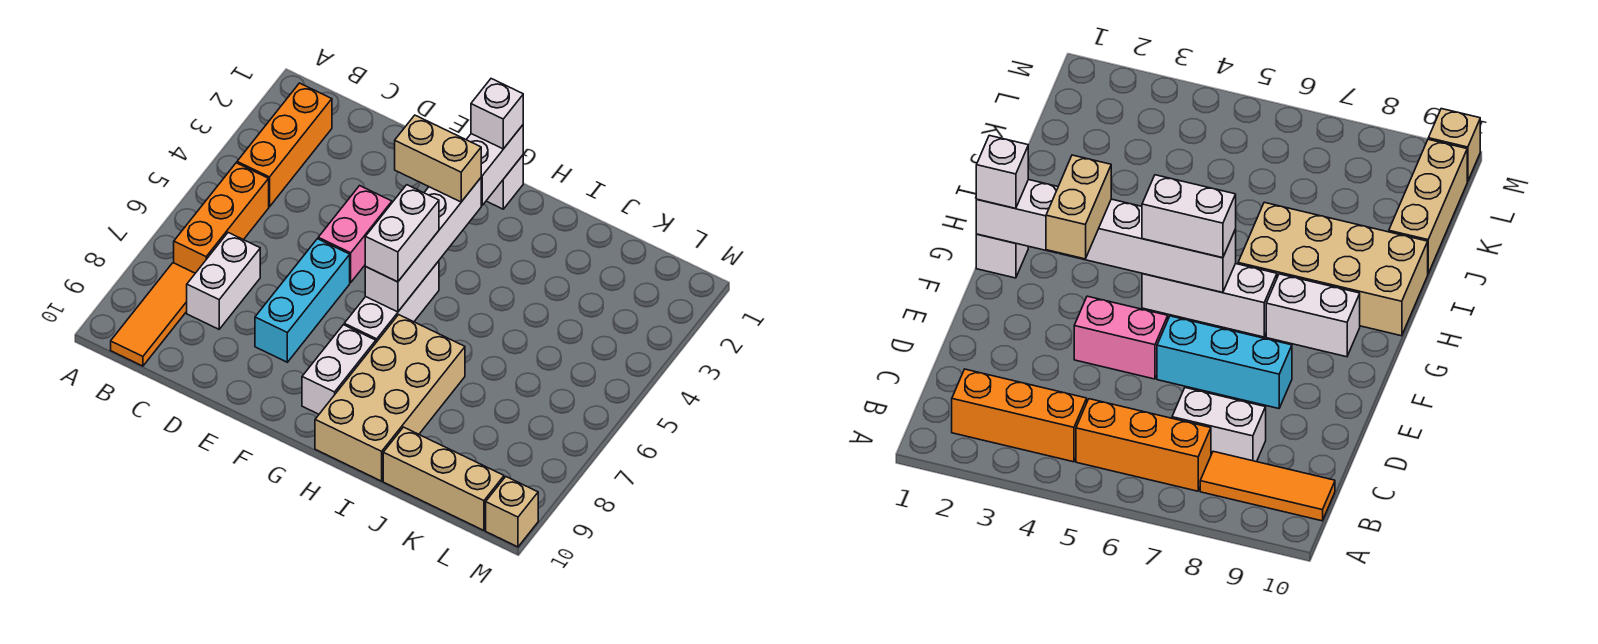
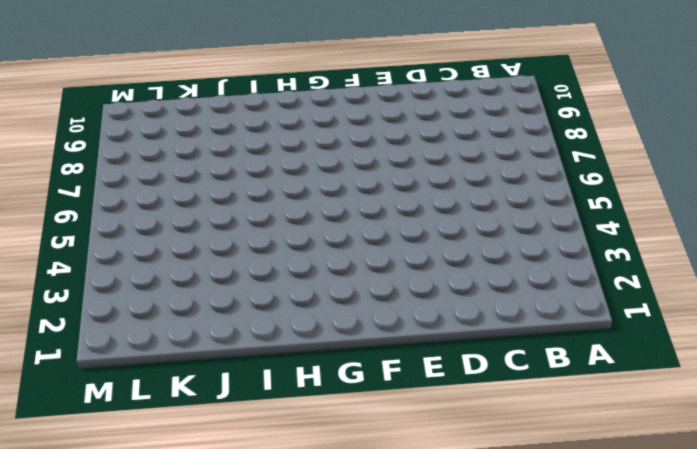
none -> orange brick B2:B4 level 1
none -> orange brick B5:B7 level 1
none -> orange tile B8:B10 level 1

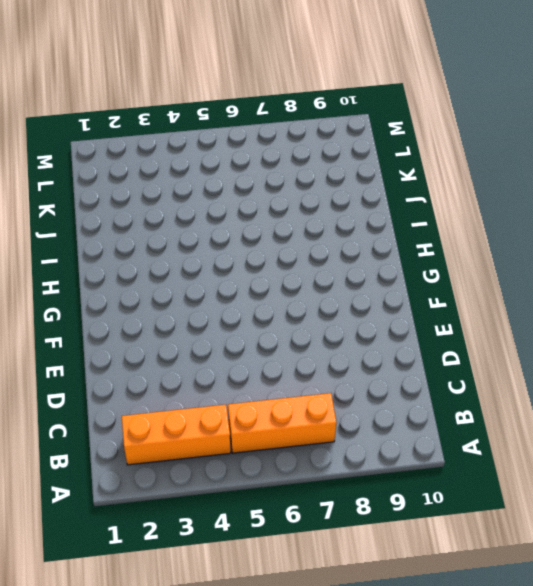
none -> orange tile B8:B10 level 1
none -> white brick C7:C8 level 1
none -> pink brick E4:E5 level 1

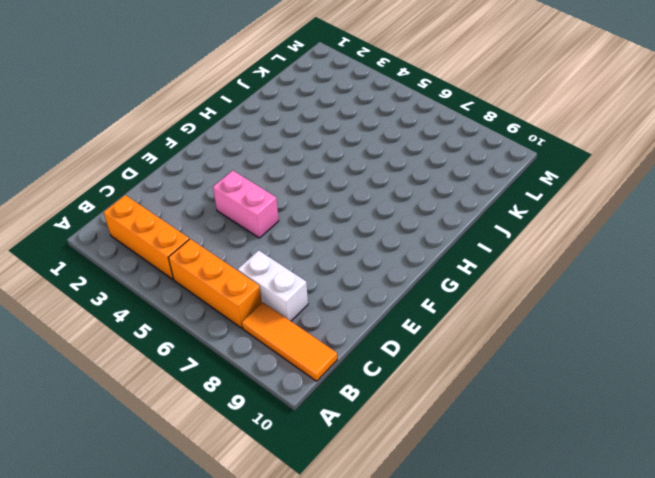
none -> cyan brick E6:E8 level 1
none -> white brick G1 level 1
none -> white brick G5:G7 level 1

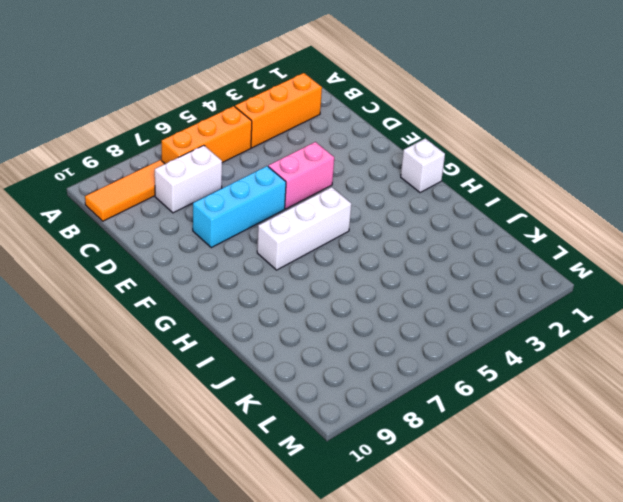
none -> white brick G8:G9 level 1
none -> tan brick H7:I10 level 1
none -> tan brick J10:L10 level 1

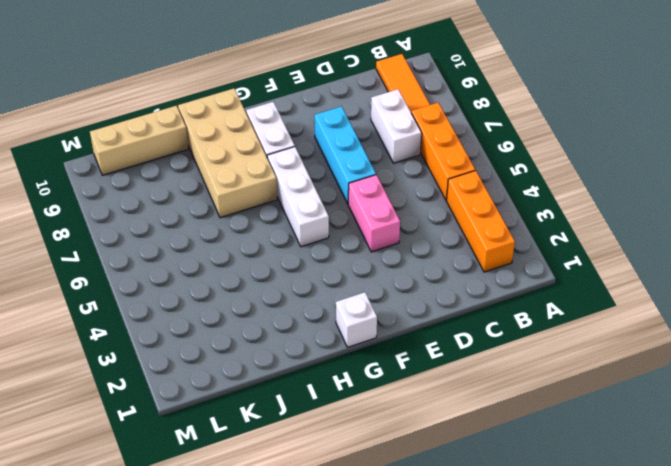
none -> tan brick M10 level 1
none -> white brick G1:G2 level 2
none -> white brick G3:G6 level 2

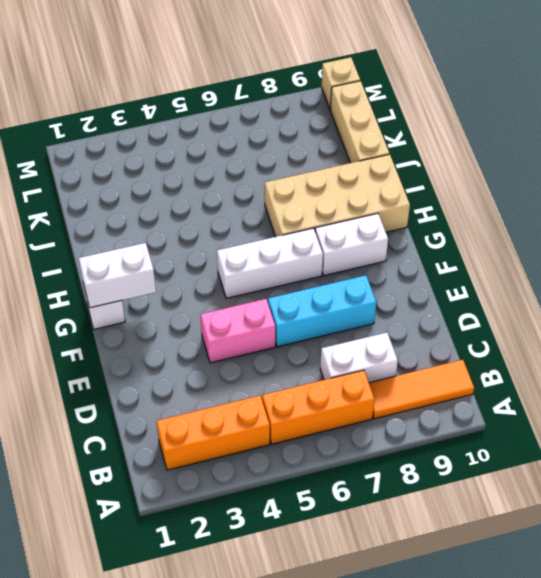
none -> white brick G3:G6 level 2
none -> tan brick F3:G3 level 3
none -> white brick G1 level 3

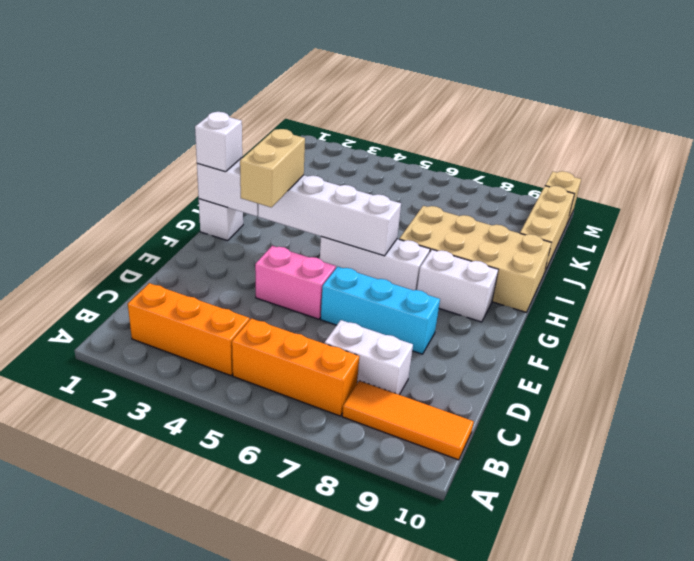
none -> white brick G5:G6 level 3

